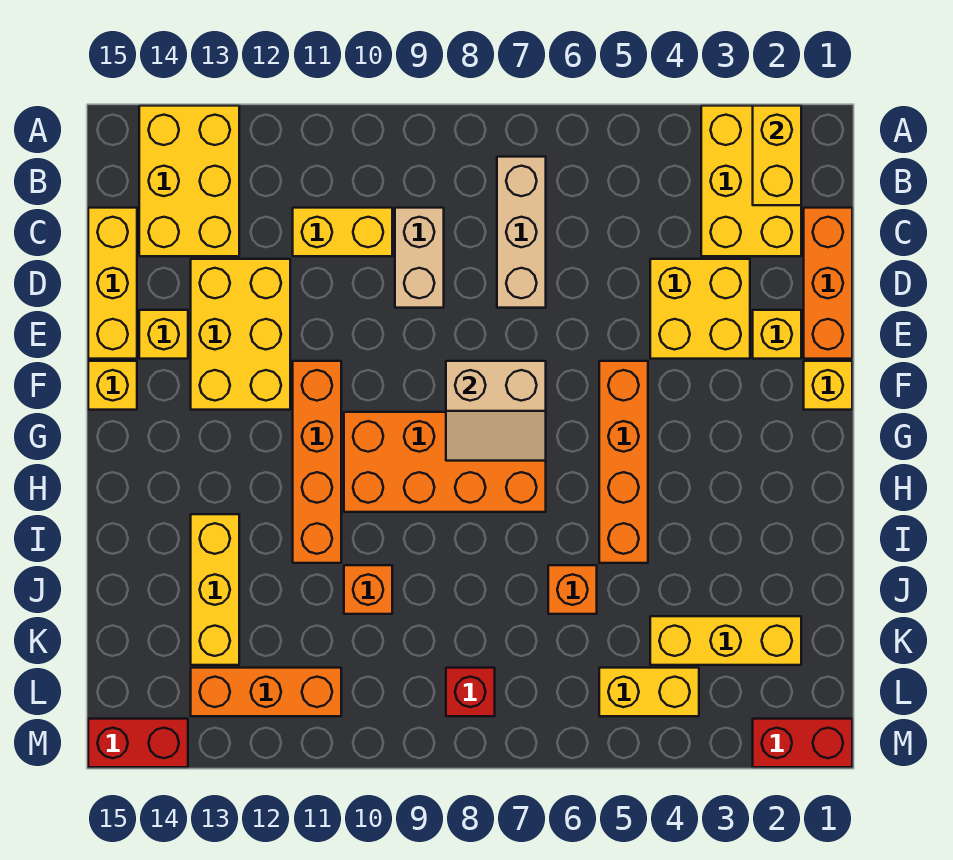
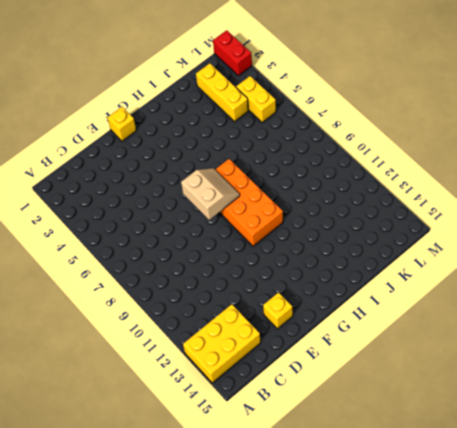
none -> yellow brick A2:C3 level 1
none -> tan brick B7:D7 level 1
none -> orange brick C1:E1 level 1

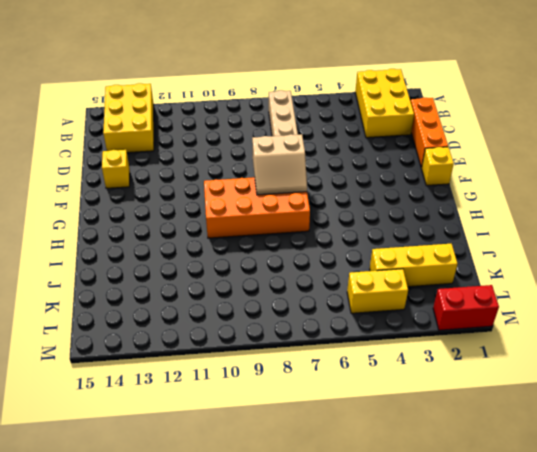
none -> tan brick C9:D9 level 1
none -> yellow brick C10:C11 level 1
none -> yellow brick C15:E15 level 1

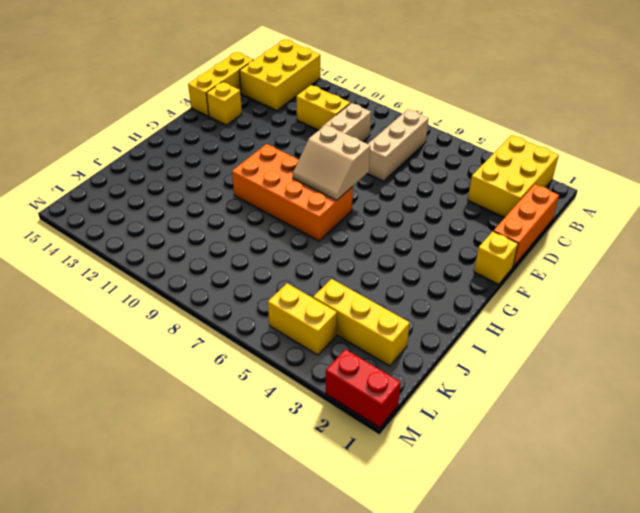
none -> yellow brick D3:E4 level 1
none -> yellow brick D12:F13 level 1
none -> yellow brick E2 level 1

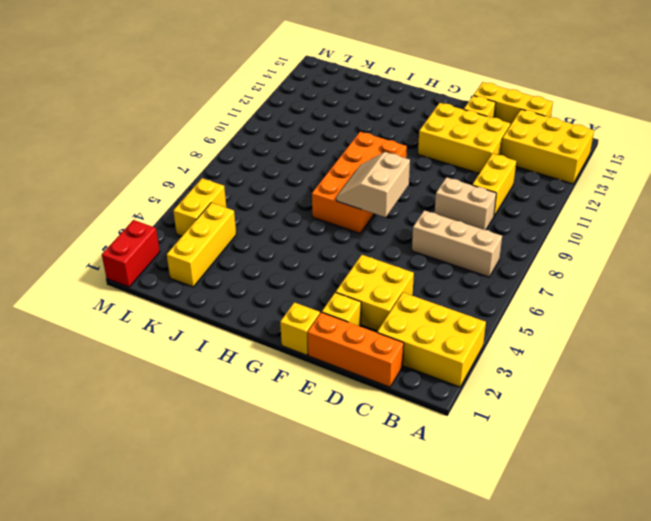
none -> orange brick F5:I5 level 1
none -> orange brick F11:I11 level 1
none -> yellow brick F15 level 1

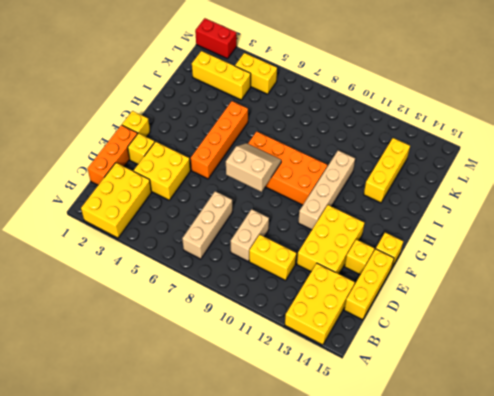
tan brick F11:I11 level 1 -> orange brick F11:I11 level 1
none -> orange brick J6 level 1
none -> orange brick J10 level 1
none -> red brick L8 level 1

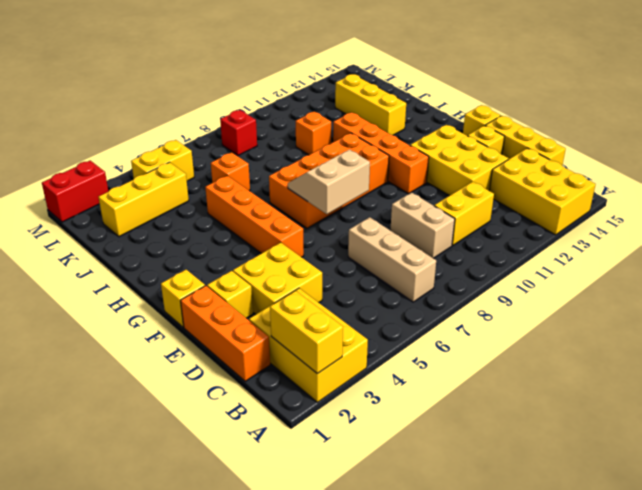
none -> orange brick L11:L13 level 1
none -> red brick M14:M15 level 1

